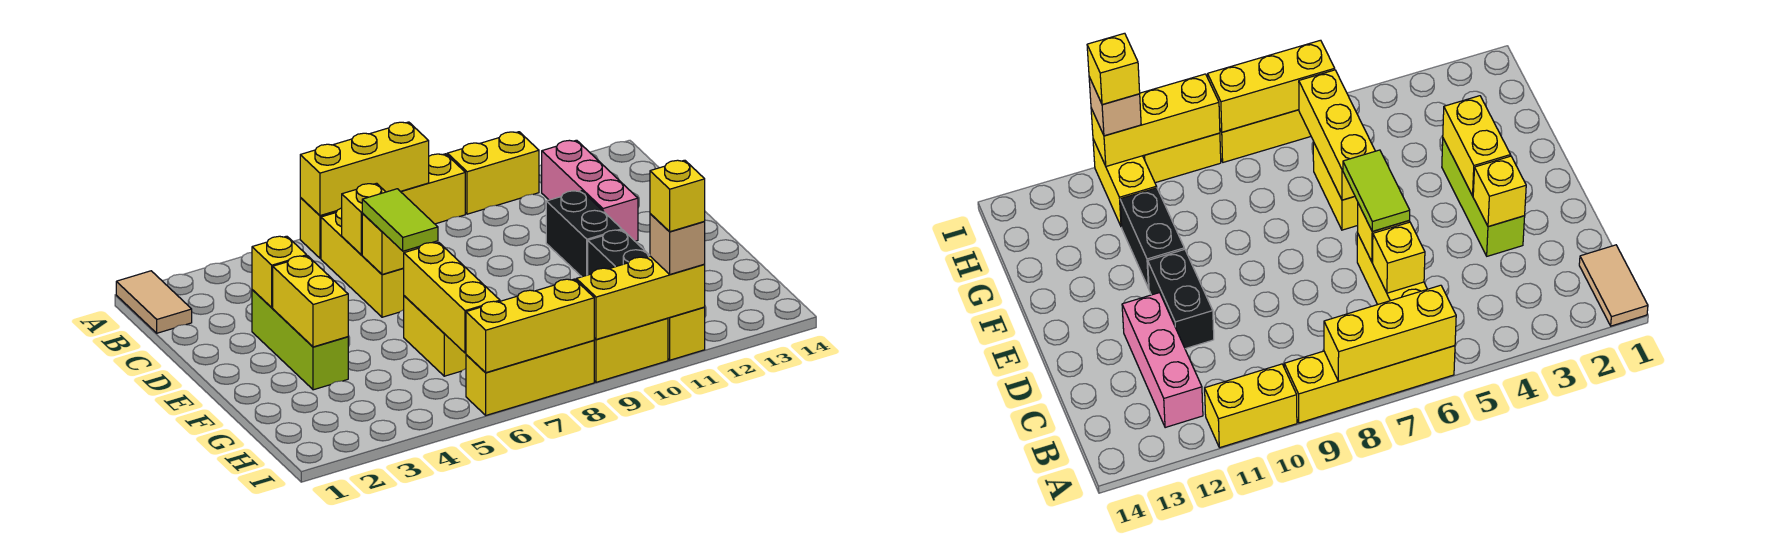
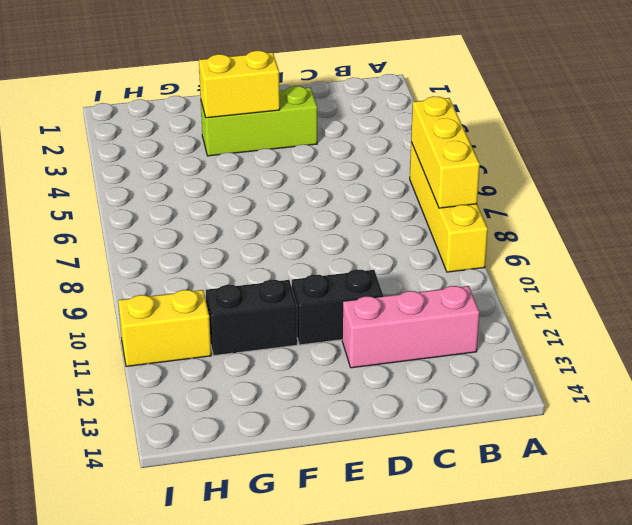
none -> tan tile A1:B1 level 1
none -> yellow brick A10:A11 level 1
none -> yellow brick B6:D6 level 1

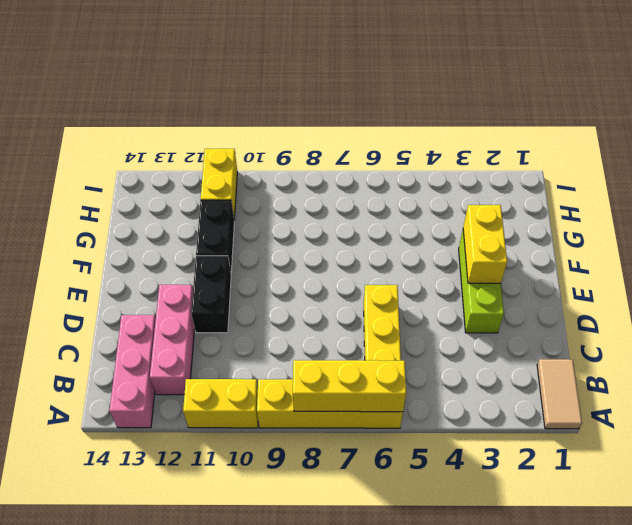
pink brick A13:C13 level 1 -> none
none -> yellow brick F6:G6 level 1
none -> yellow brick I6:I8 level 1
none -> yellow brick I9:I10 level 1

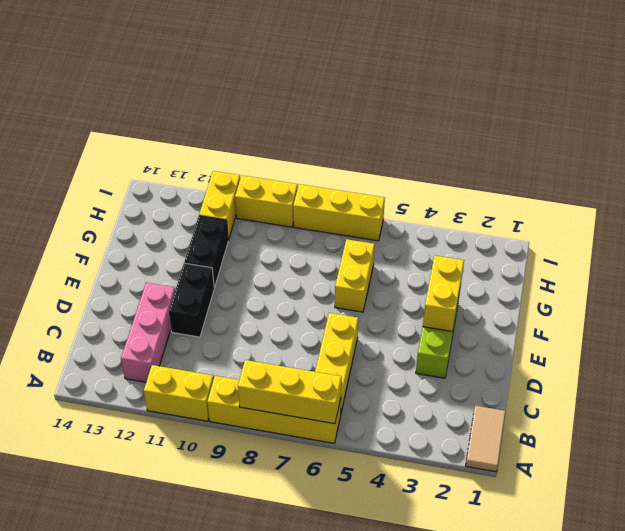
none -> yellow brick C6 level 2
none -> yellow brick D3 level 2
none -> yellow brick D6 level 2

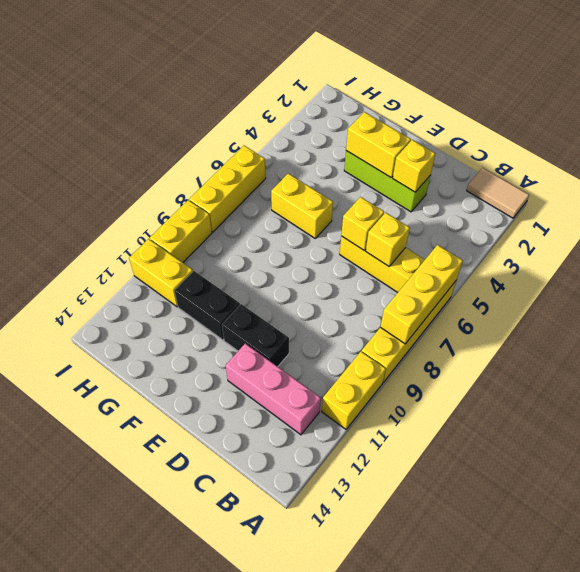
none -> yellow brick F6:H6 level 2
none -> yellow brick I6:I8 level 2
none -> yellow brick I9:I11 level 2

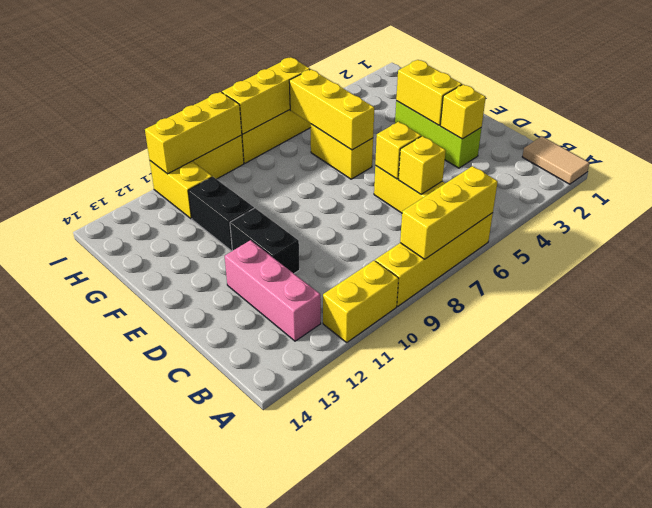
none -> lime tile D6:E6 level 3
none -> tan brick I11 level 3
none -> yellow brick I11 level 4

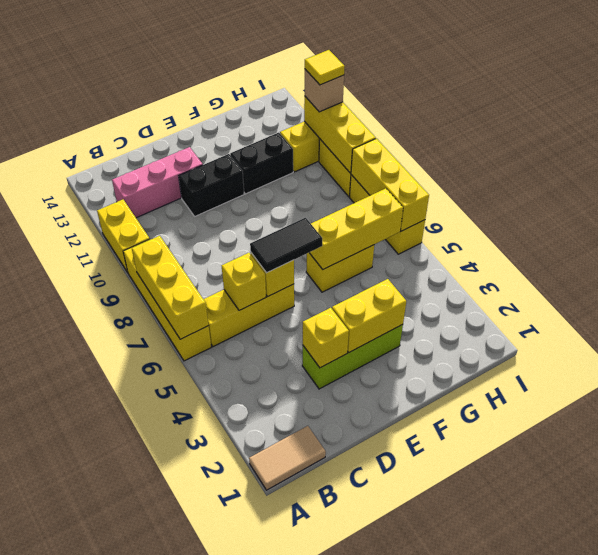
black tile D6:E6 level 3 -> lime tile D6:E6 level 3
yellow tile I11 level 4 -> yellow brick I11 level 4

